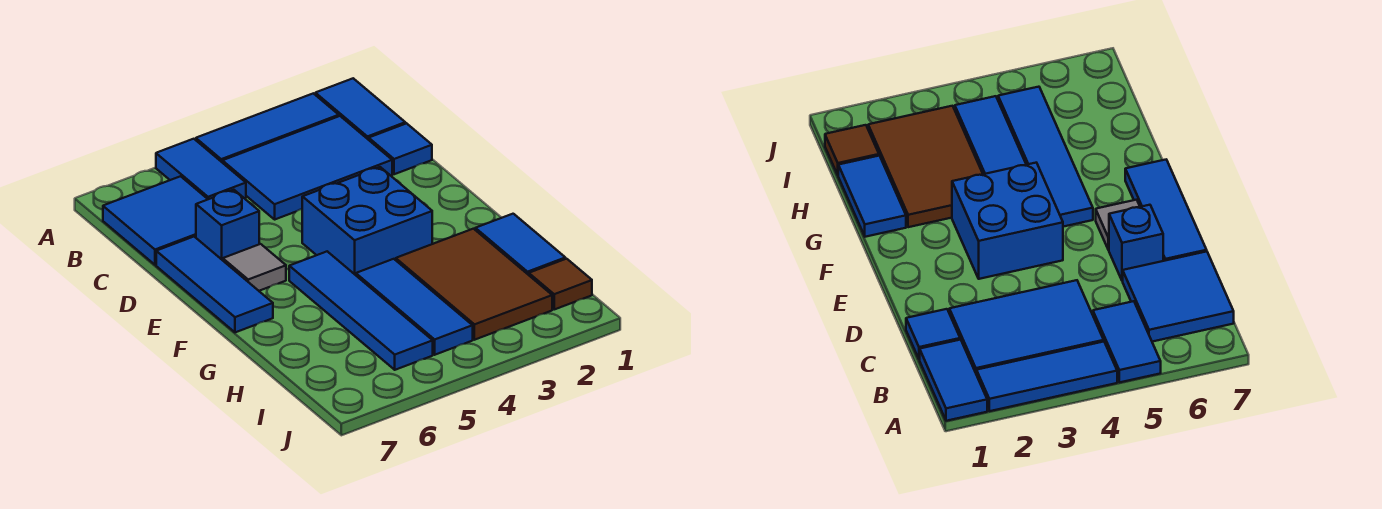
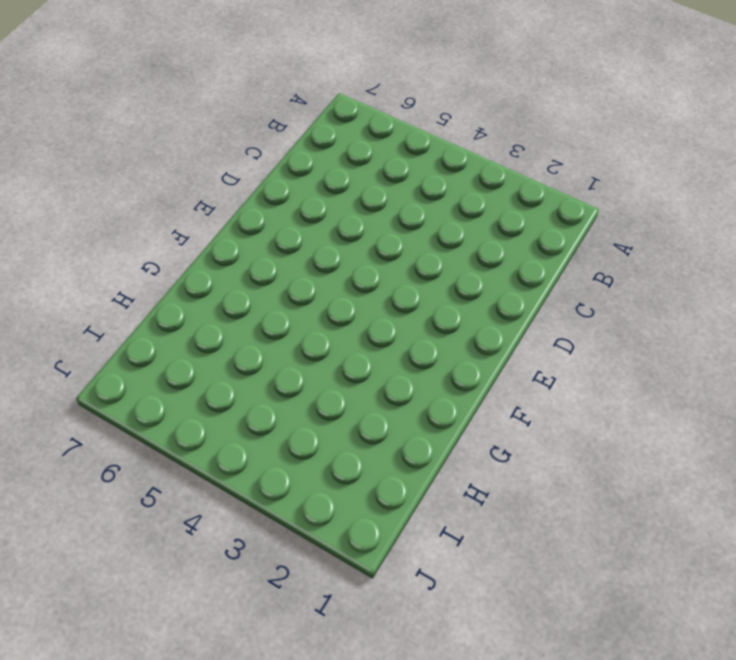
none -> blue tile A1:B1 level 1
none -> blue tile A2:A4 level 1
none -> blue tile A5:B5 level 1

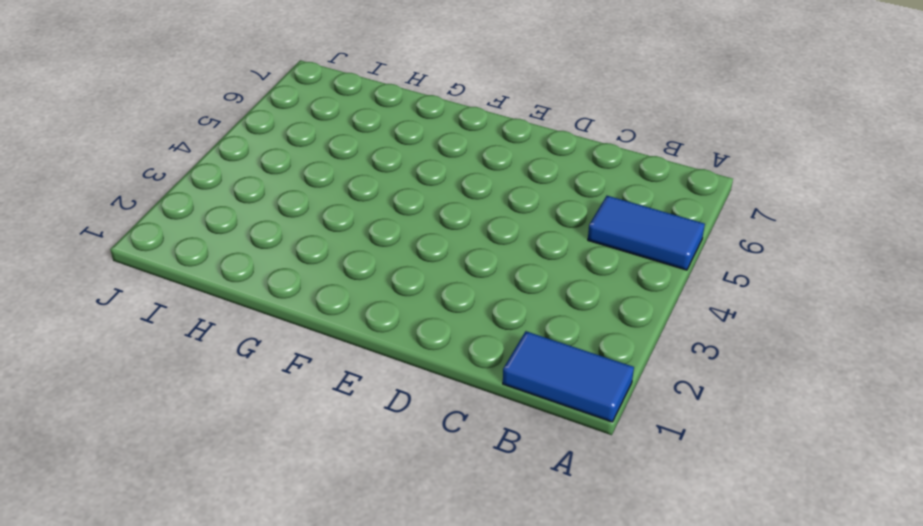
none -> blue tile A2:A4 level 1
none -> blue tile B2:C4 level 1
none -> blue tile B6:C7 level 1

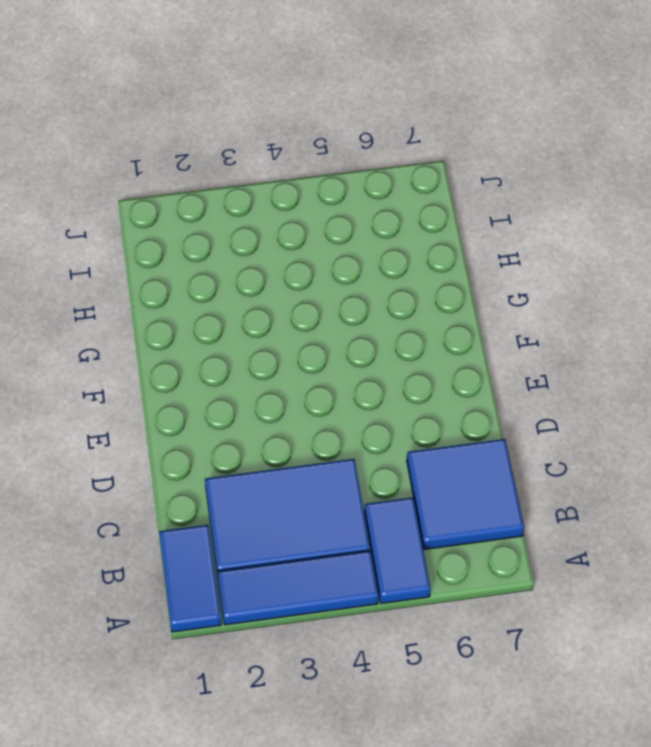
none -> blue tile C1 level 1
none -> blue brick D6 level 1
none -> blue tile D7:F7 level 1

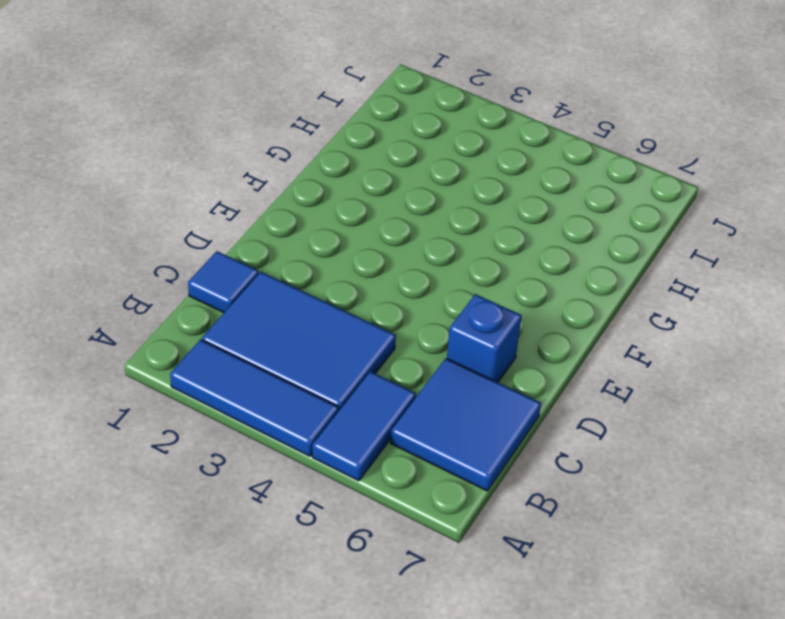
none -> blue tile A1:B1 level 1
none -> blue tile D7:F7 level 1
none -> blue brick E3:F4 level 1

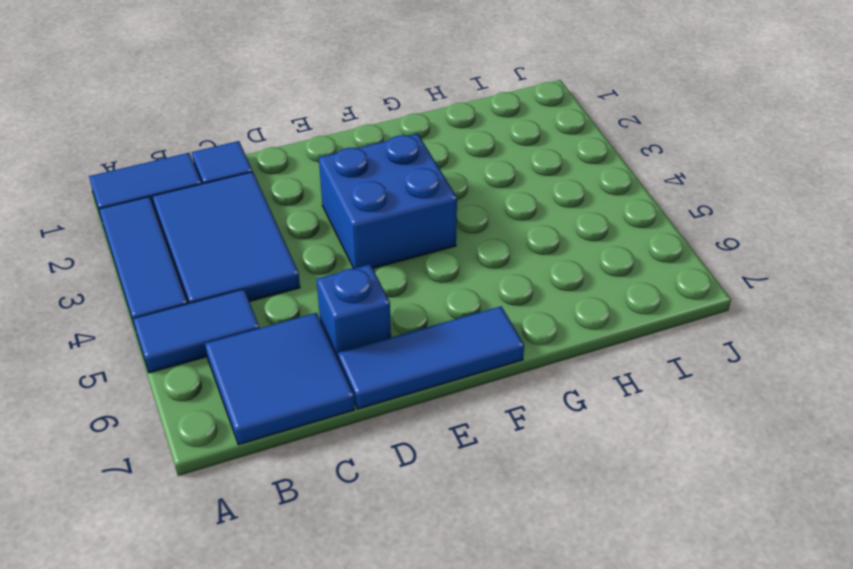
none -> grey tile E6 level 1
none -> blue tile F5:I5 level 1
none -> blue tile G1:H1 level 1

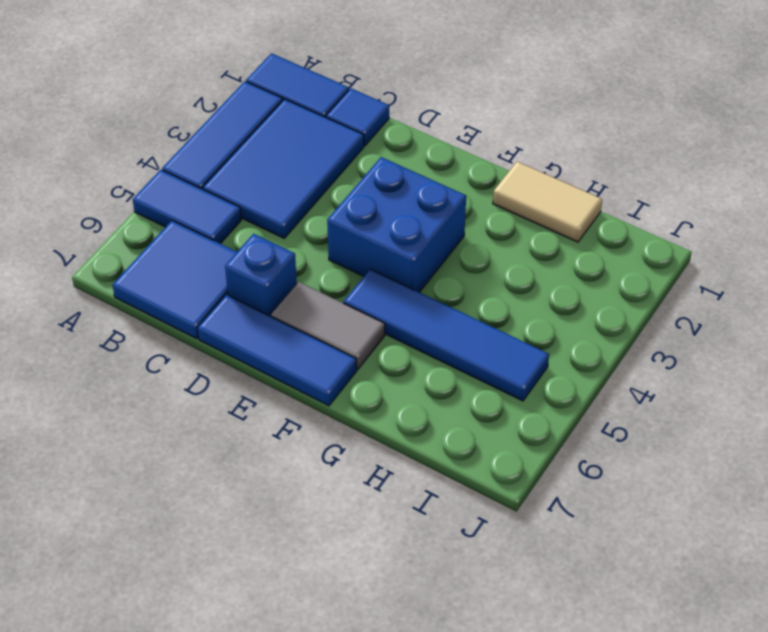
grey tile E6:F6 level 1 -> grey tile E6 level 1
tan tile G1:H1 level 1 -> blue tile G1:H1 level 1
none -> brown tile G2:I3 level 1
none -> blue tile G4:I4 level 1
none -> brown tile I1 level 1

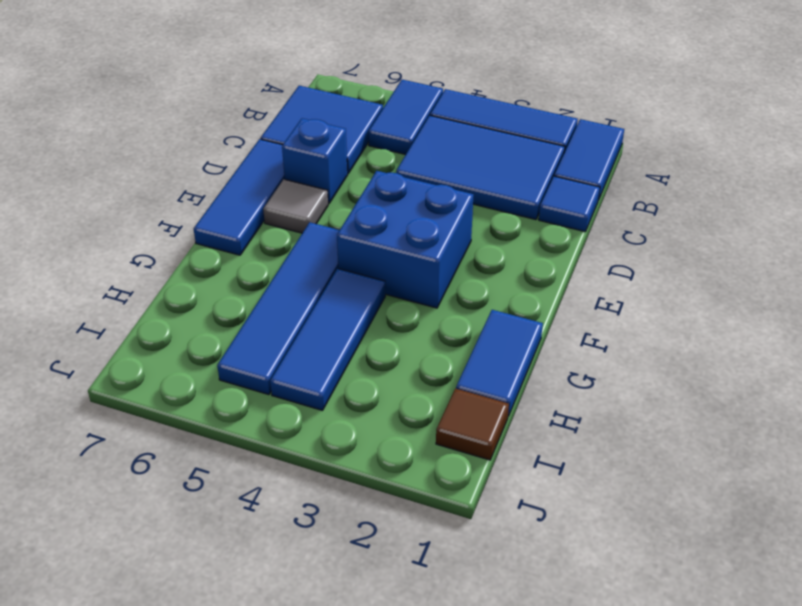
none -> brown tile G2:I3 level 1

